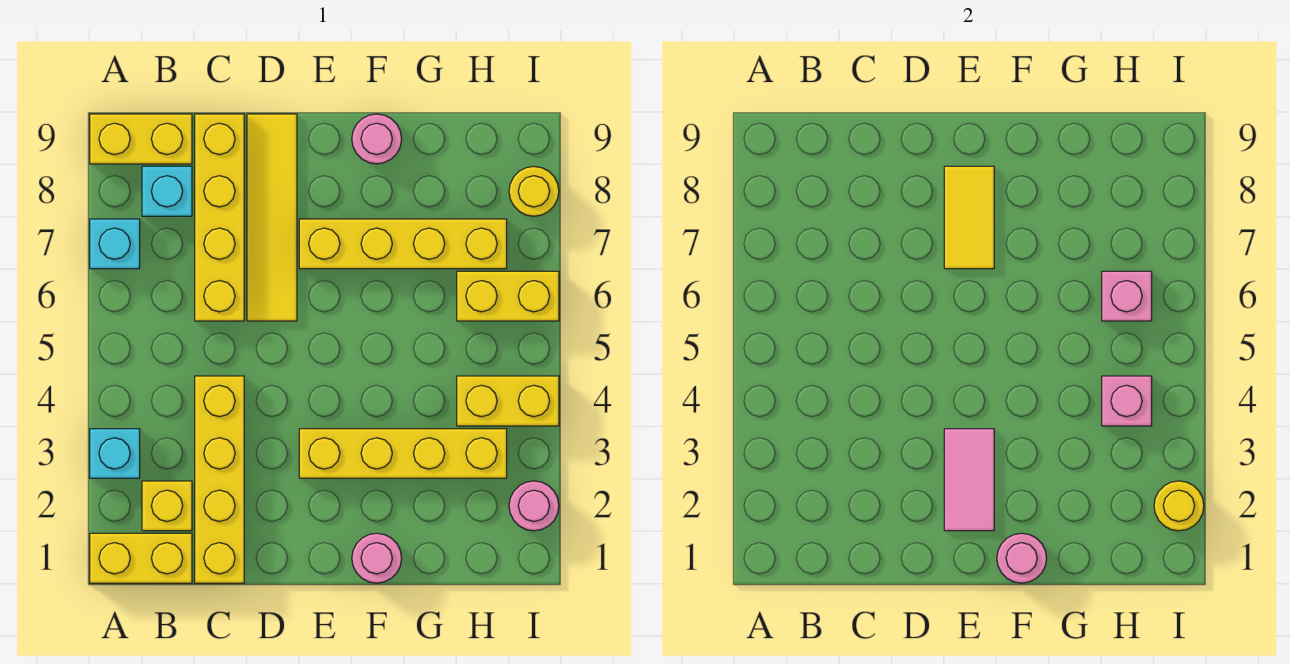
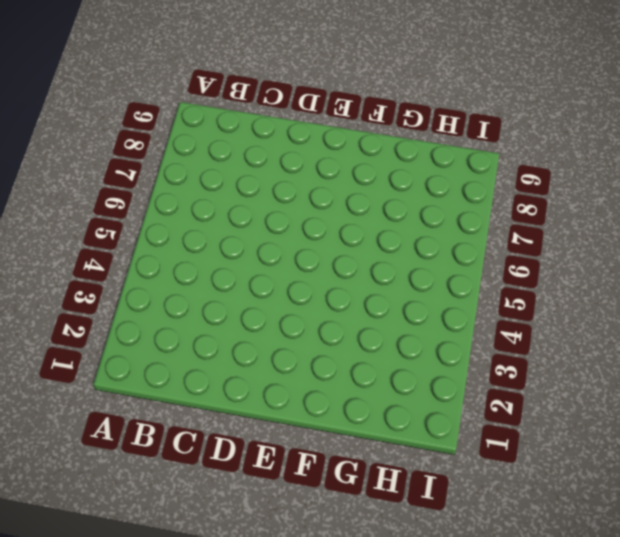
none -> yellow brick A1:B1 level 1
none -> cyan brick A3 level 1
none -> cyan brick A7 level 1

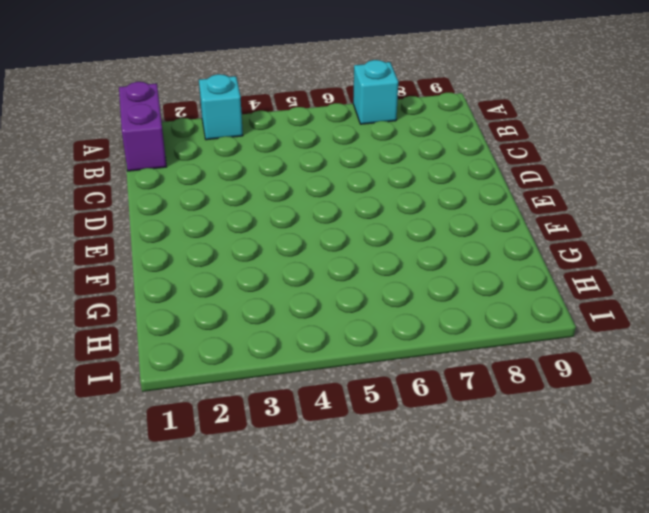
purple brick A1:B1 level 1 -> yellow brick A1:B1 level 1
none -> yellow brick A9:B9 level 1
none -> yellow brick B2 level 1
none -> cyan brick B8 level 1

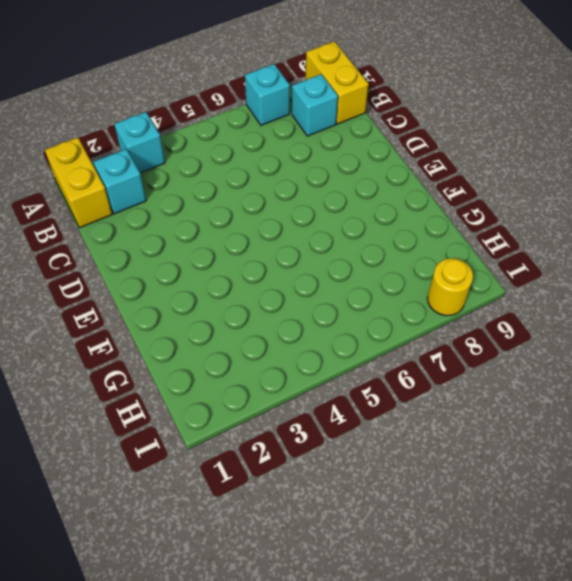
cyan brick B2 level 1 -> yellow brick B2 level 1
none -> yellow brick C1:C4 level 1
none -> yellow brick C6:C9 level 1
none -> yellow tile D6:D9 level 1

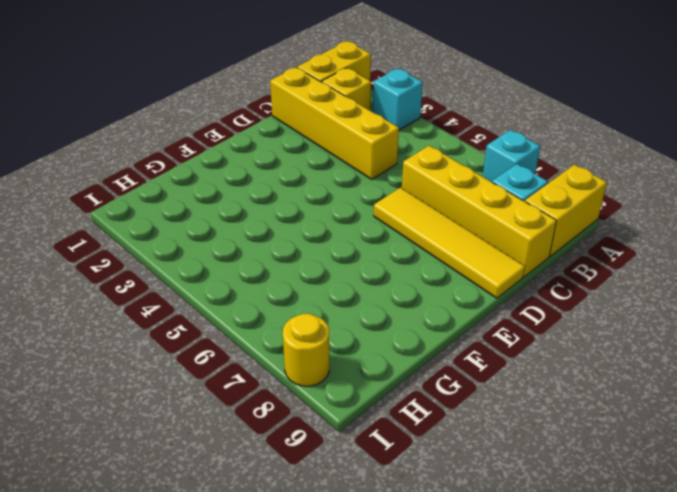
none -> yellow brick E3:H3 level 1
none -> yellow brick E7:H7 level 1
none -> pink round brick F1 level 1

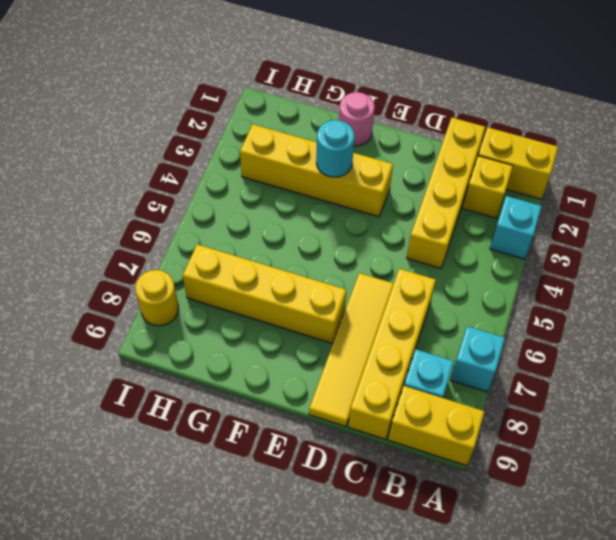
cyan round brick F3 level 2 -> none
none -> pink round brick F9 level 1
none -> yellow brick H4:I4 level 1
none -> yellow brick H6:I6 level 1

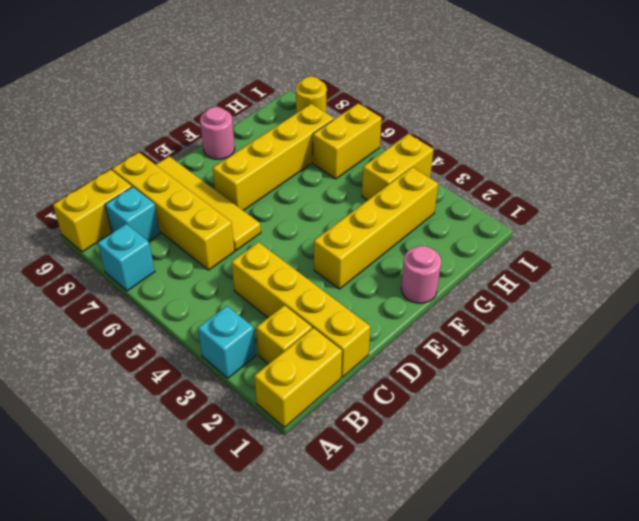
none -> pink round brick I2 level 1
none -> pink tile E2:E3 level 2
none -> yellow tile E7:E8 level 2

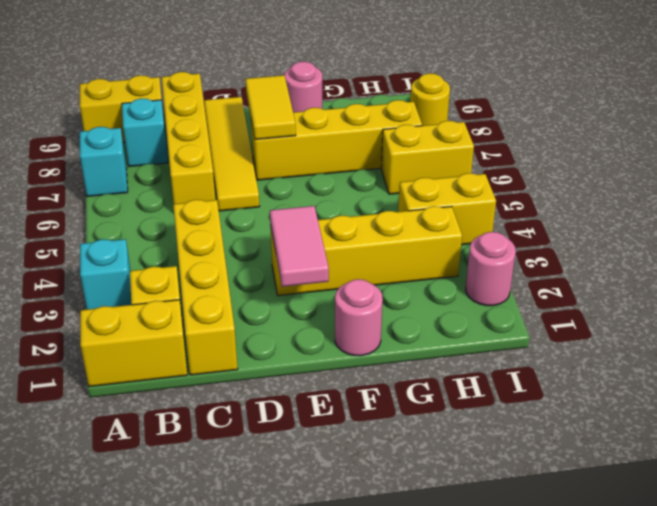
none -> pink round brick F1 level 2
none -> pink brick H4 level 2
none -> pink brick H6 level 2

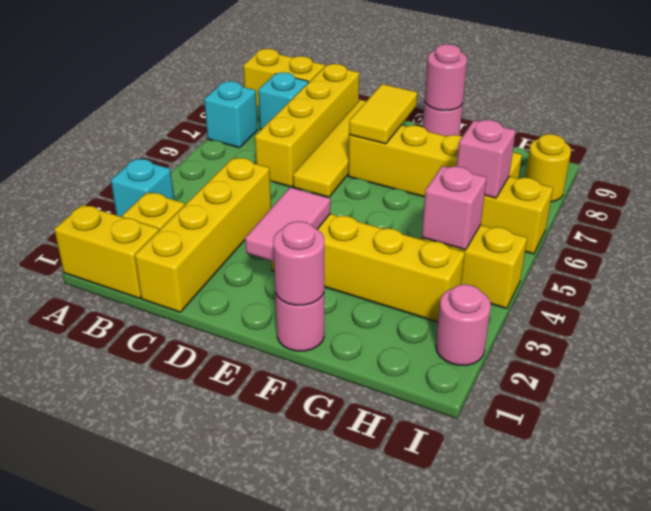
pink round brick F9 level 2 -> none
none -> yellow round brick I2 level 2

